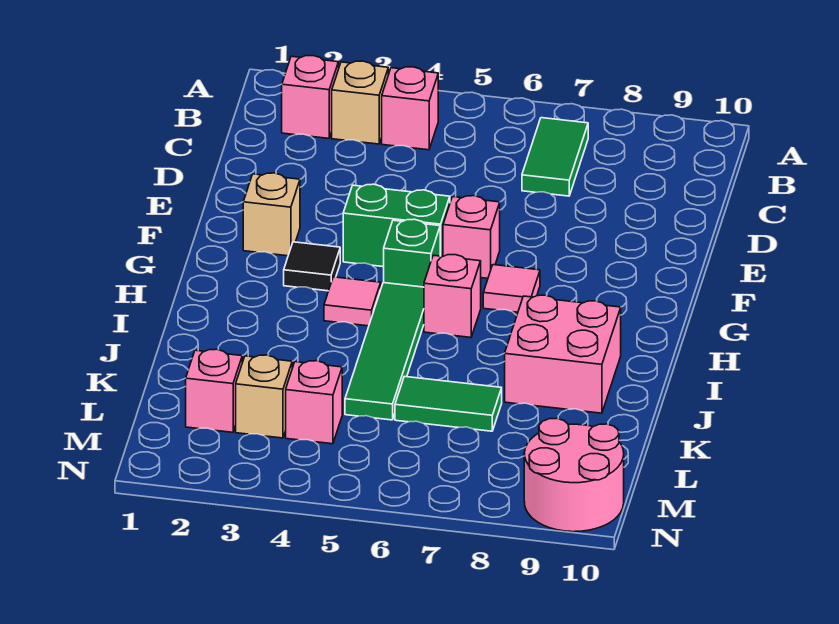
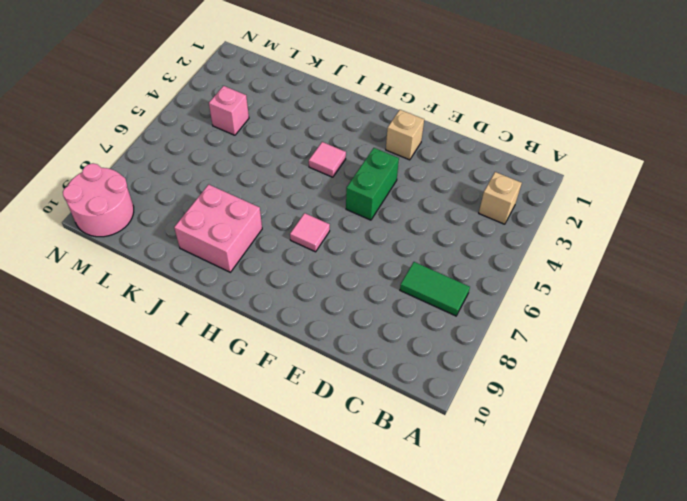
none -> pink brick B2 level 1
none -> pink brick B4 level 1
none -> pink brick F6 level 1

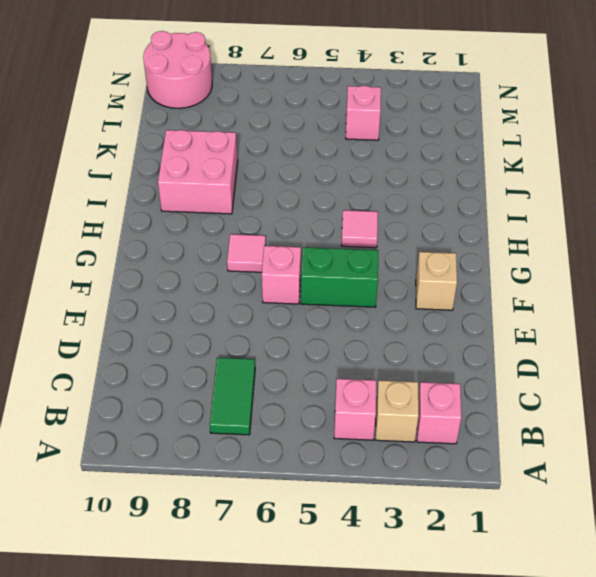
none -> black tile G3 level 1
none -> green brick G5 level 1
none -> green tile H5:K5 level 1

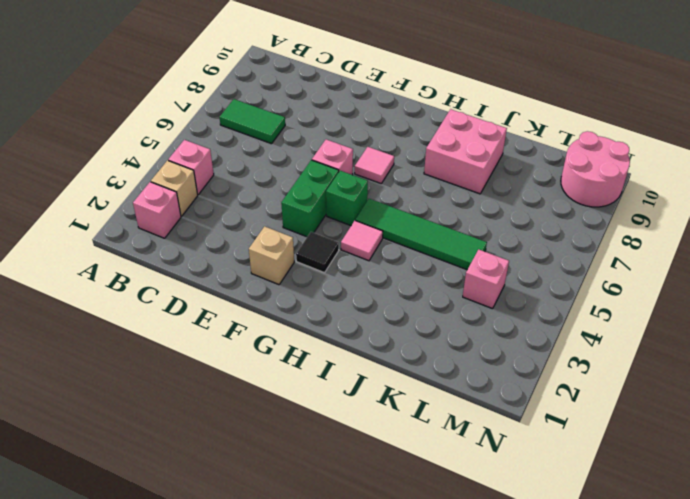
none -> pink brick H6 level 1
none -> green tile K6:K7 level 1
none -> pink brick L2 level 1

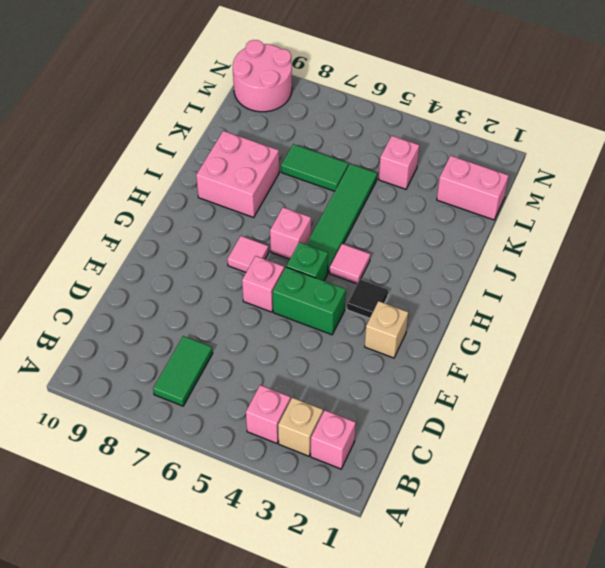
pink brick L1:L2 level 1 -> pink brick L2 level 1
none -> tan brick L3 level 1

